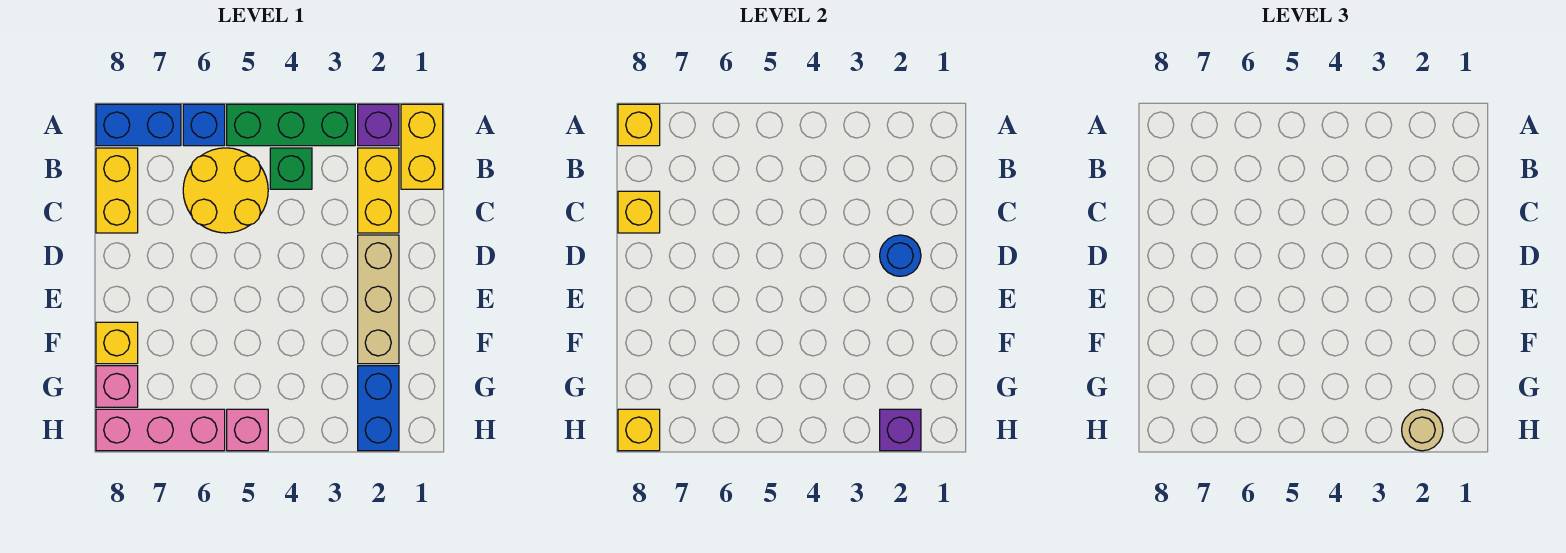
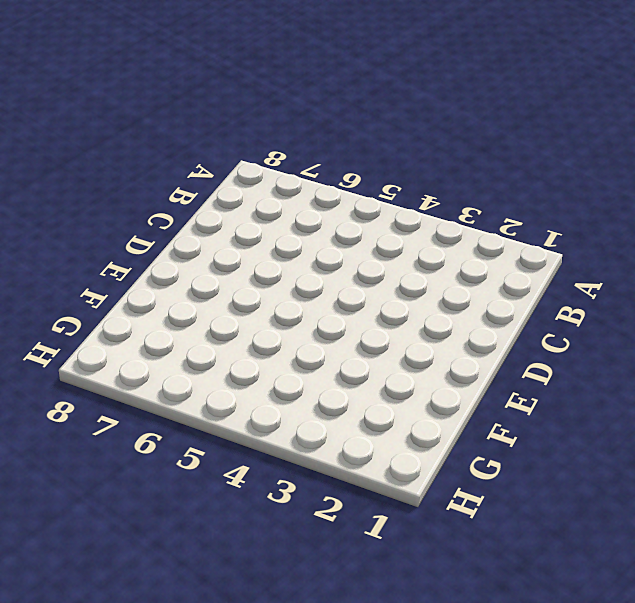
none -> yellow brick A1:B1 level 1
none -> purple brick A2 level 1
none -> green brick A3:A5 level 1

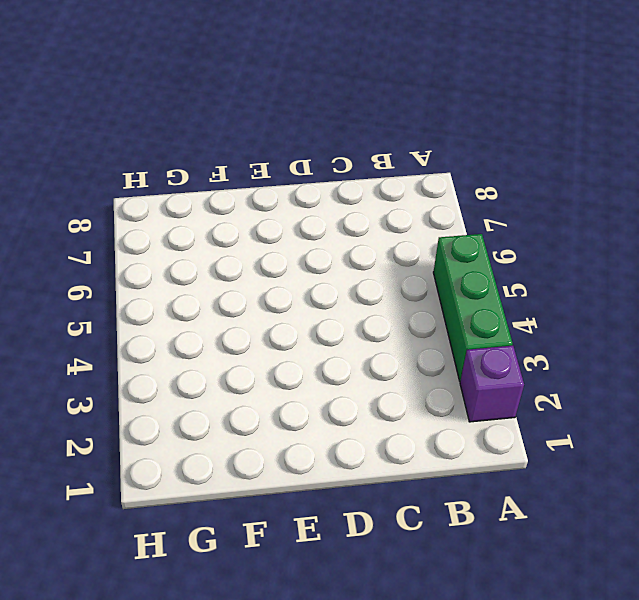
none -> yellow brick A1:B1 level 1
none -> blue brick A6 level 1
none -> blue brick A7:A8 level 1

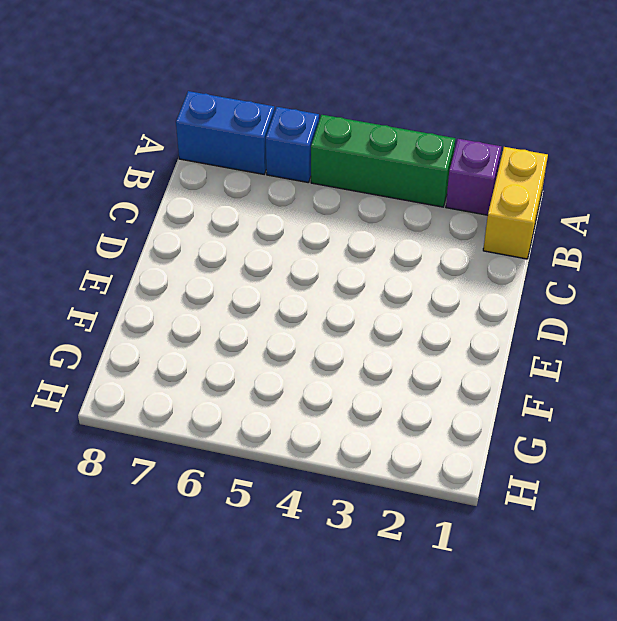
none -> yellow brick B2:C2 level 1
none -> green brick B4 level 1
none -> yellow round brick B5:C6 level 1

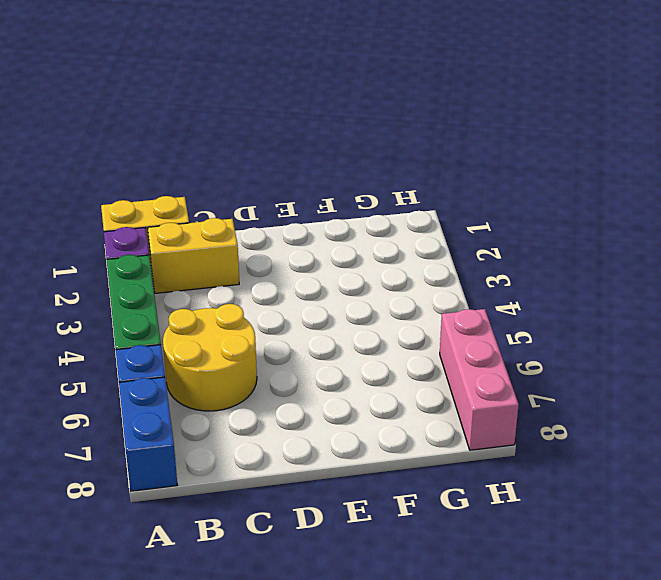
none -> green brick B4 level 1
none -> yellow brick B8:C8 level 1
none -> tan brick D2:F2 level 1

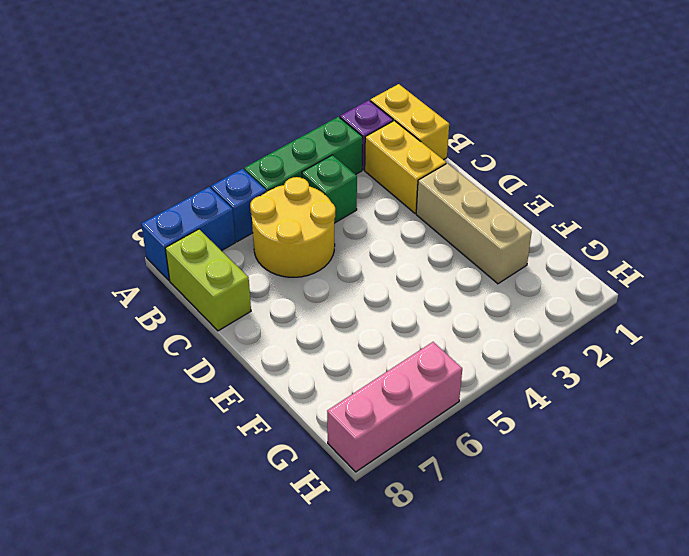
lime brick B8:C8 level 1 -> yellow brick B8:C8 level 1
none -> yellow brick F8 level 1
none -> blue brick G2:H2 level 1
none -> pink brick G8 level 1

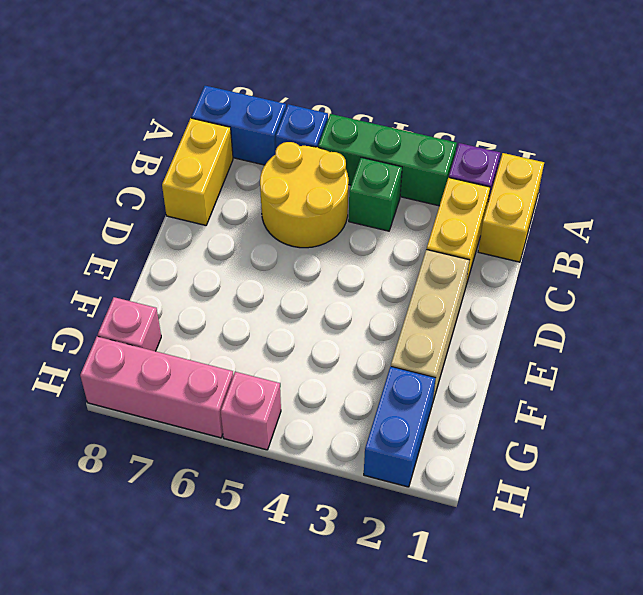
none -> yellow brick F8 level 1
none -> yellow brick A8 level 2
none -> yellow brick C8 level 2

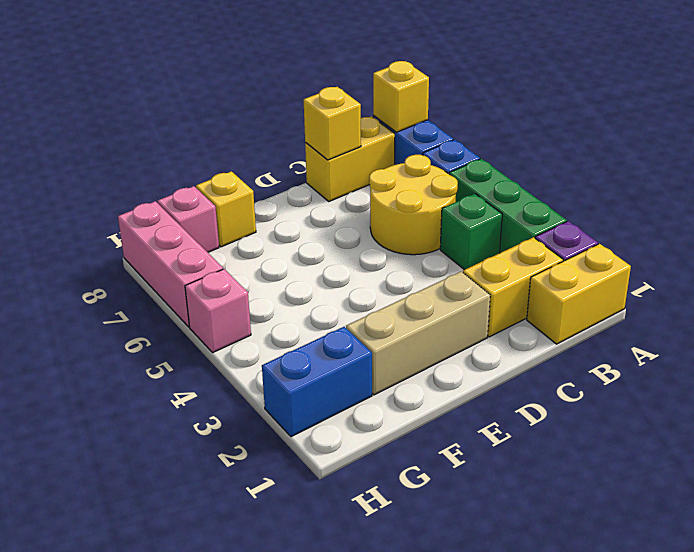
none -> blue round brick D2 level 2
none -> purple brick H2 level 2
none -> yellow brick H8 level 2

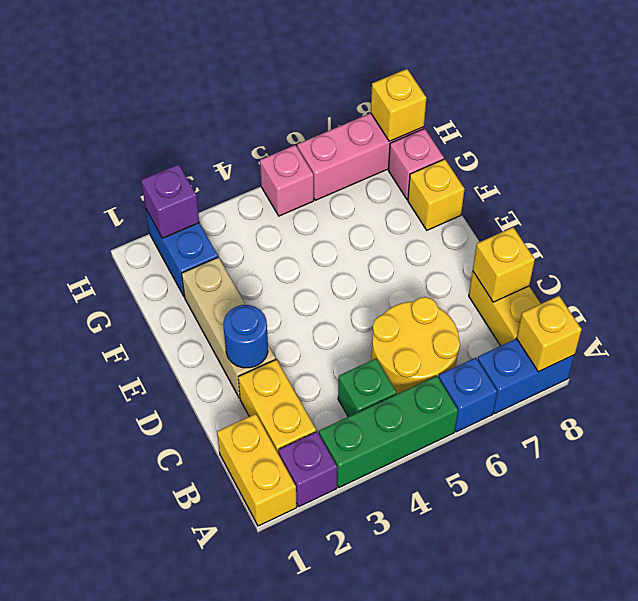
none -> tan round brick H2 level 3

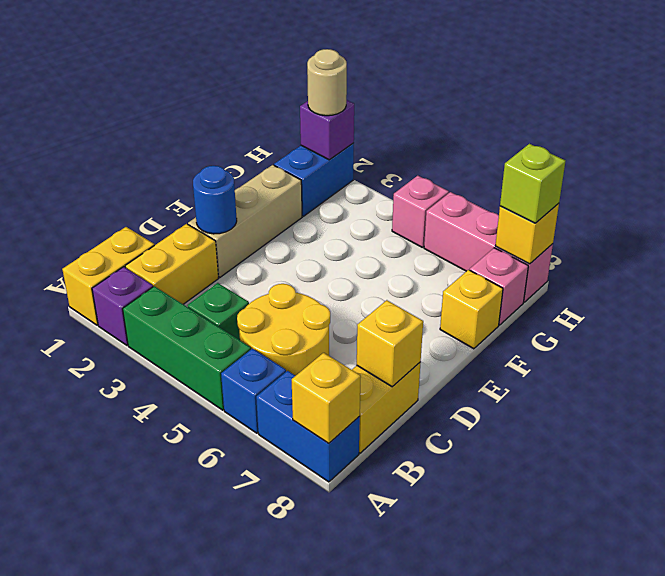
lime brick H8 level 3 -> none

